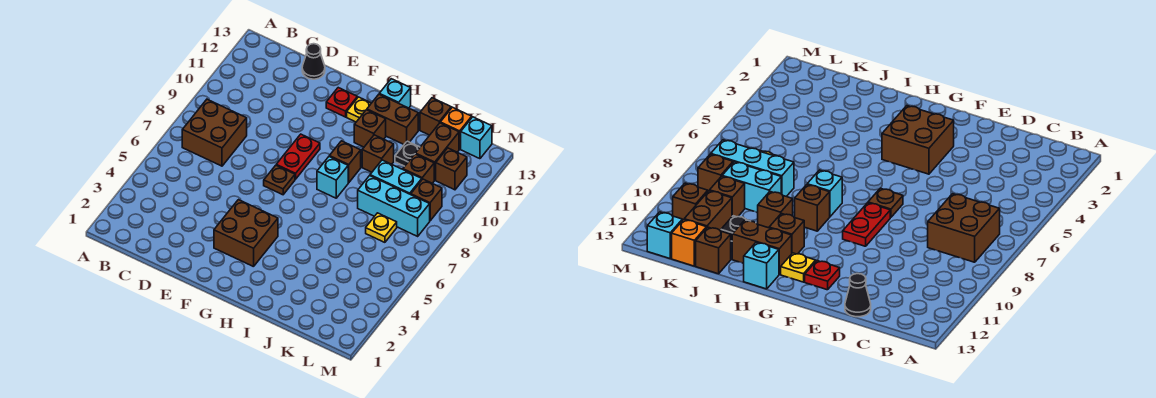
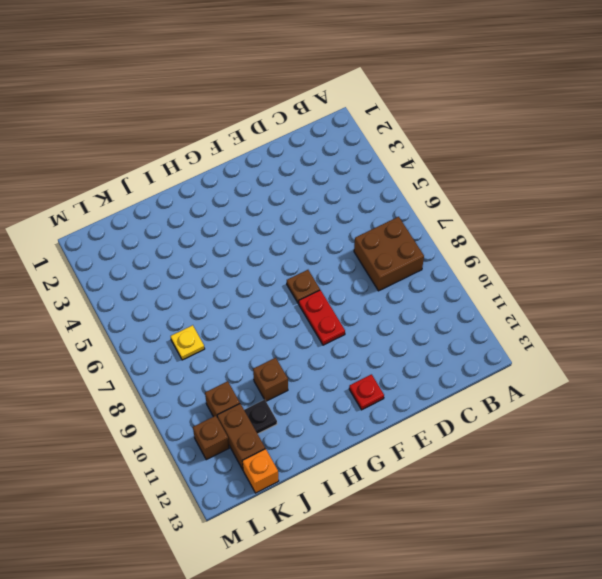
none -> black cone D13 level 1
none -> brown brick F3:G4 level 1
none -> yellow plate G12 level 1

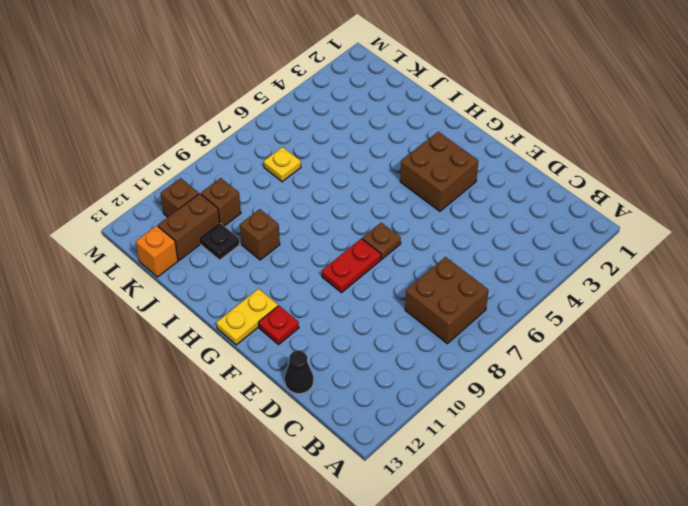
yellow plate G12:G13 level 1 -> yellow plate G12 level 1
none -> cyan brick H8 level 1
none -> brown brick H9 level 1
none -> brown brick H11 level 1

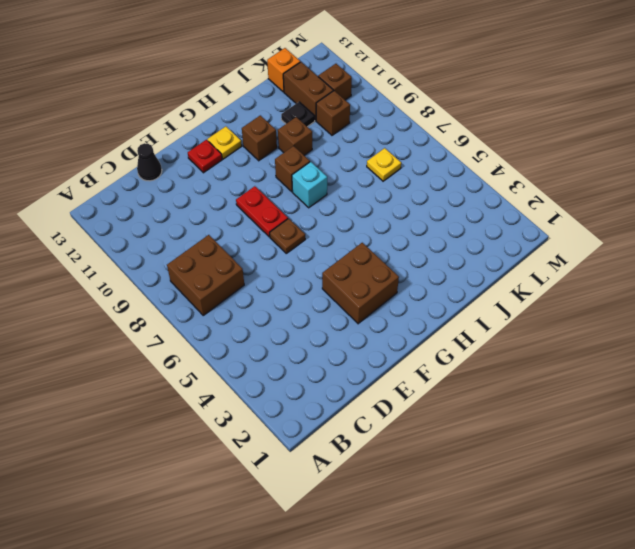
none -> brown brick H12:I12 level 1
none -> cyan brick H13 level 1
none -> cyan brick J8:L8 level 1

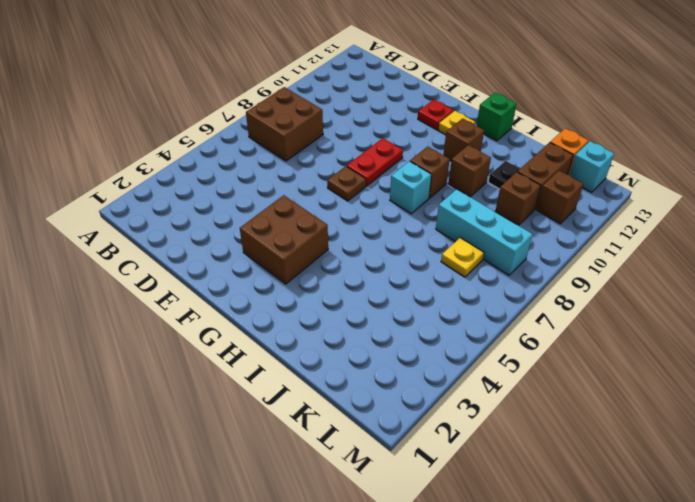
green brick H13 level 1 -> cyan brick H13 level 1
none -> black cone D13 level 1
none -> brown brick H12:I12 level 1
none -> cyan brick J9:K9 level 1

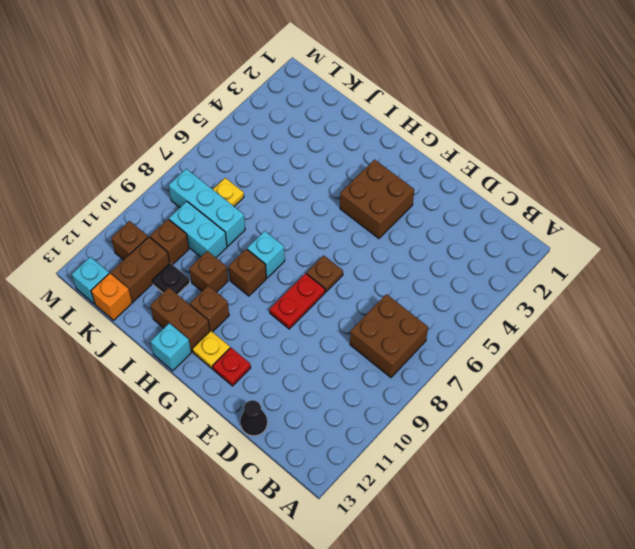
none -> brown brick J13 level 1
none -> brown brick L9 level 1

